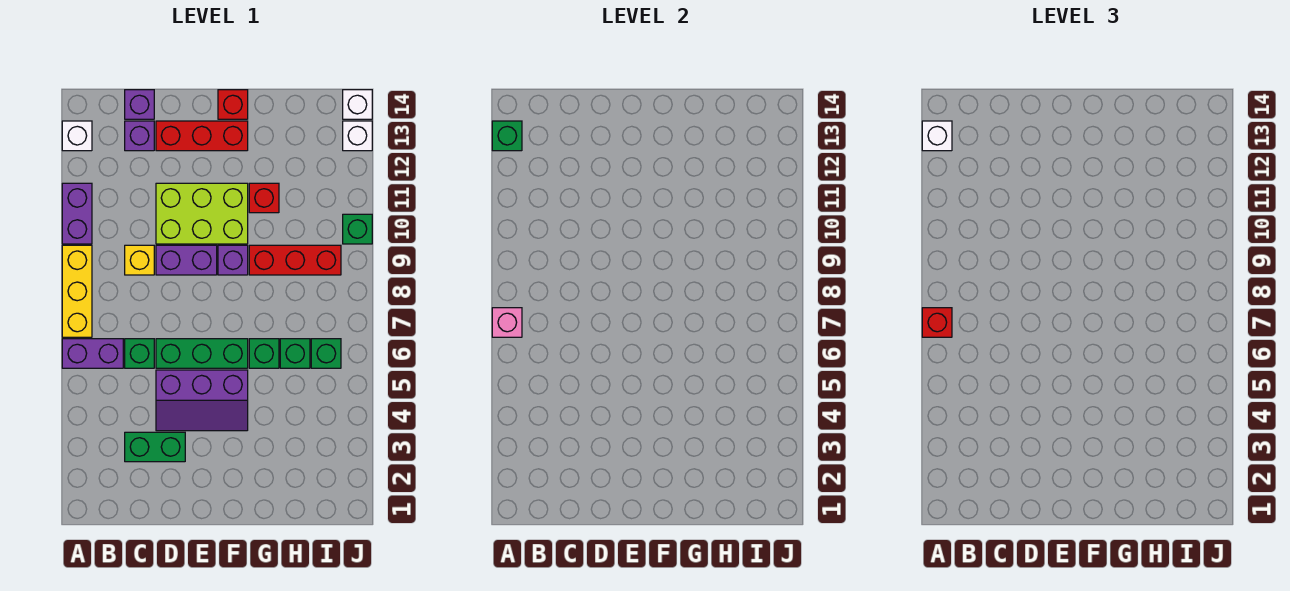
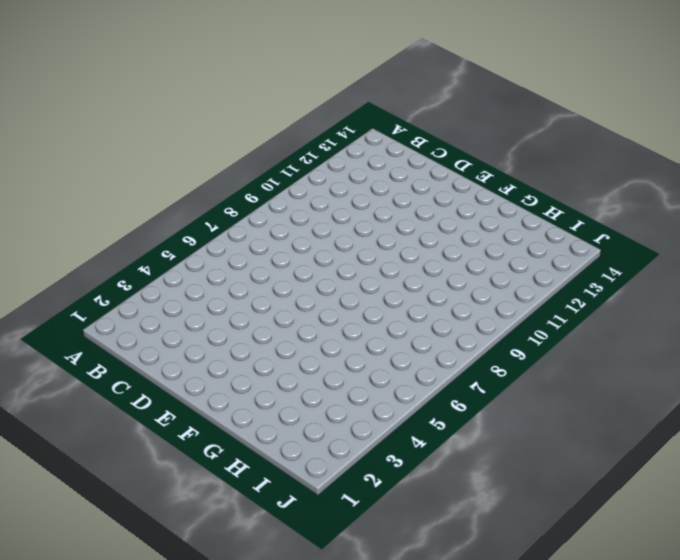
none -> purple brick A6:B6 level 1
none -> yellow brick A7:A9 level 1
none -> purple brick A10:A11 level 1

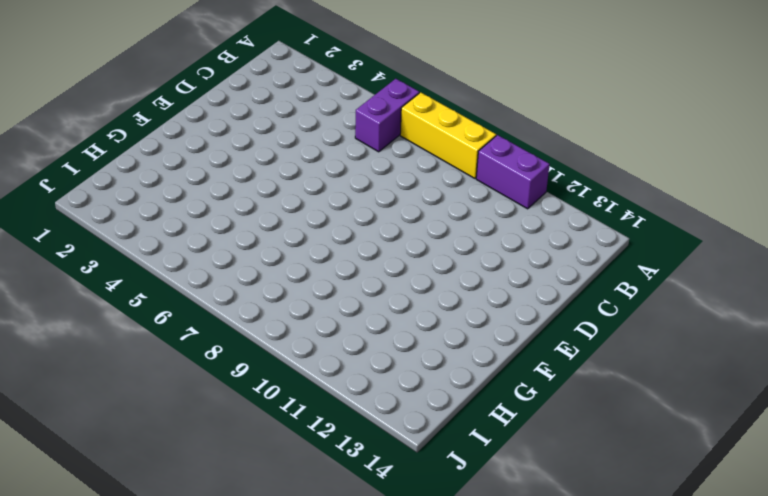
none -> white brick A13 level 1
none -> green brick C3:D3 level 1
none -> green brick C6 level 1

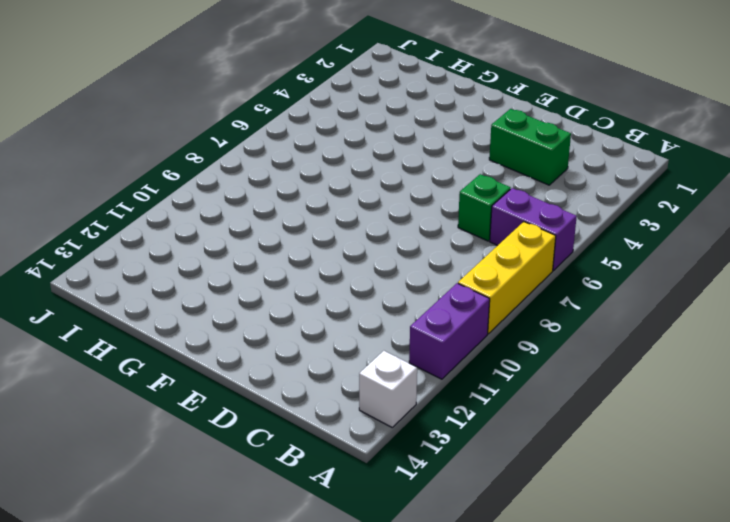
none -> yellow brick C9 level 1
none -> purple brick C13 level 1
none -> purple brick C14 level 1

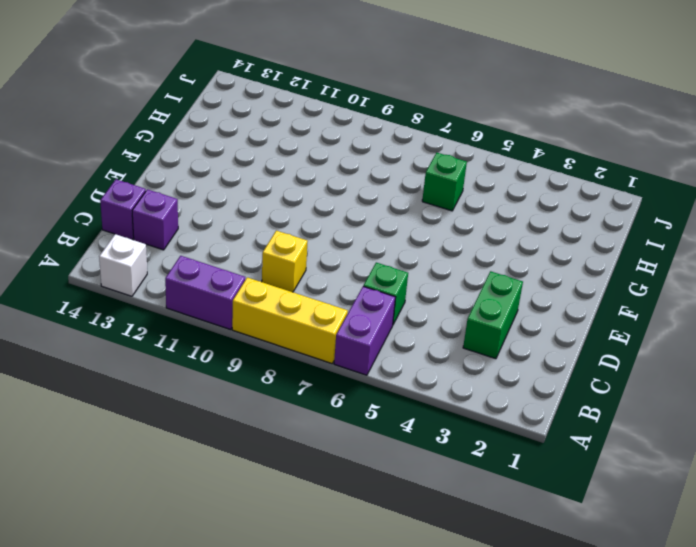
none -> purple slope D4:F5 level 1 top 5
none -> green brick D6:F6 level 1
none -> purple brick D9:E9 level 1

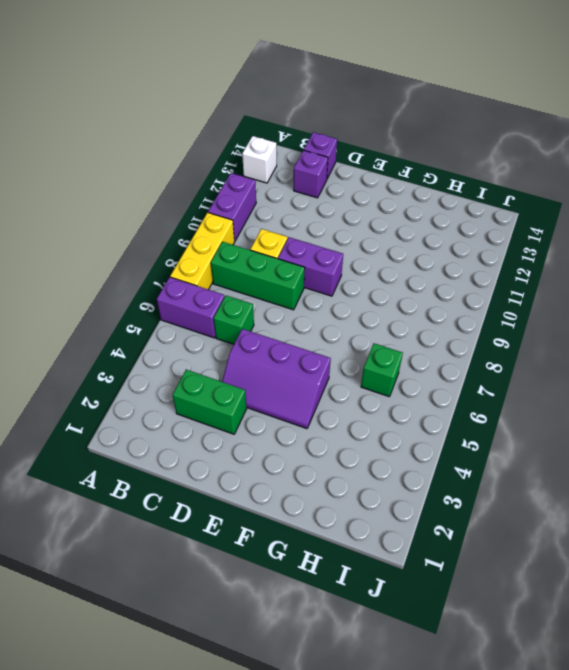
green brick B8:D8 level 1 -> green brick D6:F6 level 1
none -> lime brick D10:F11 level 1
none -> red brick D13:F13 level 1
none -> purple brick F9 level 1

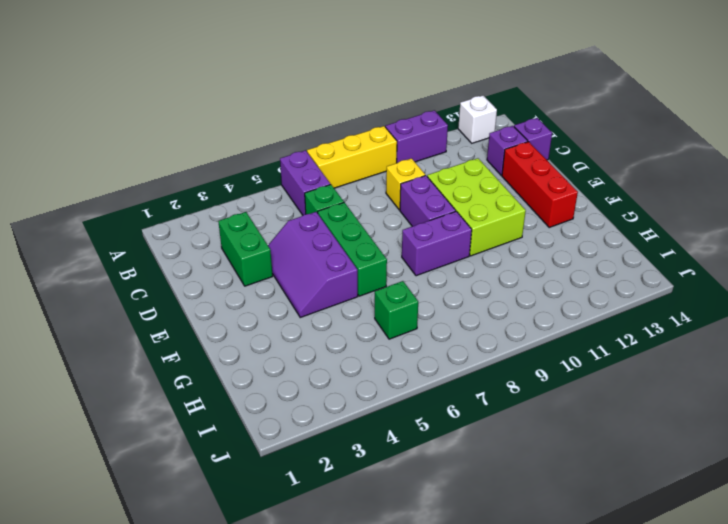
purple brick F8:F9 level 1 -> purple brick F9 level 1
none -> red brick F14 level 1
none -> green brick G6 level 1
none -> red brick G9:I9 level 1

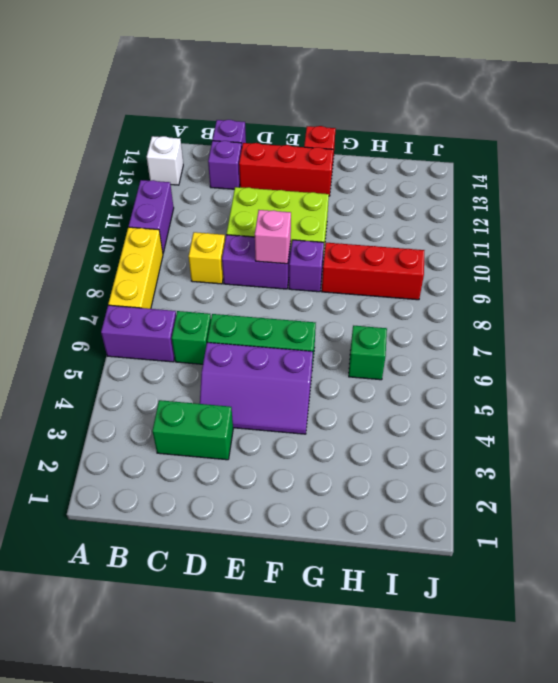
pink brick E9 level 2 -> pink brick A7 level 2
none -> green brick G6 level 1
none -> red brick G11 level 1
none -> green brick I6 level 1

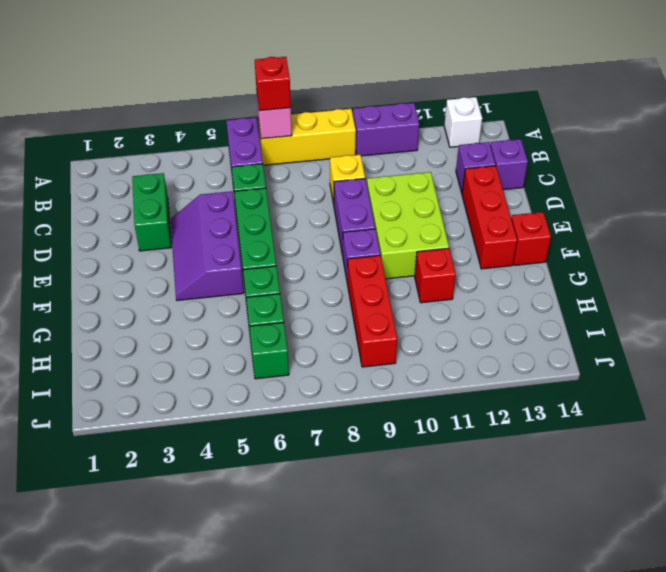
none -> green brick J10 level 1
none -> white brick J13 level 1
none -> white brick J14 level 1

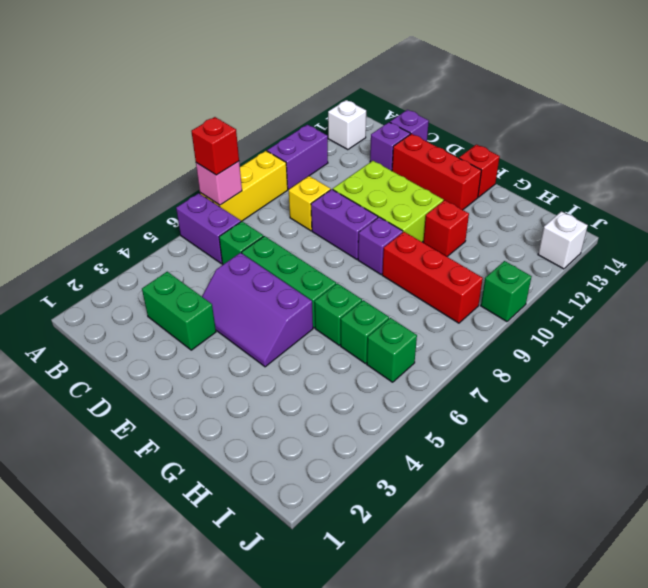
none -> white brick J14 level 1
none -> green brick A13 level 2
none -> white brick A13 level 3

